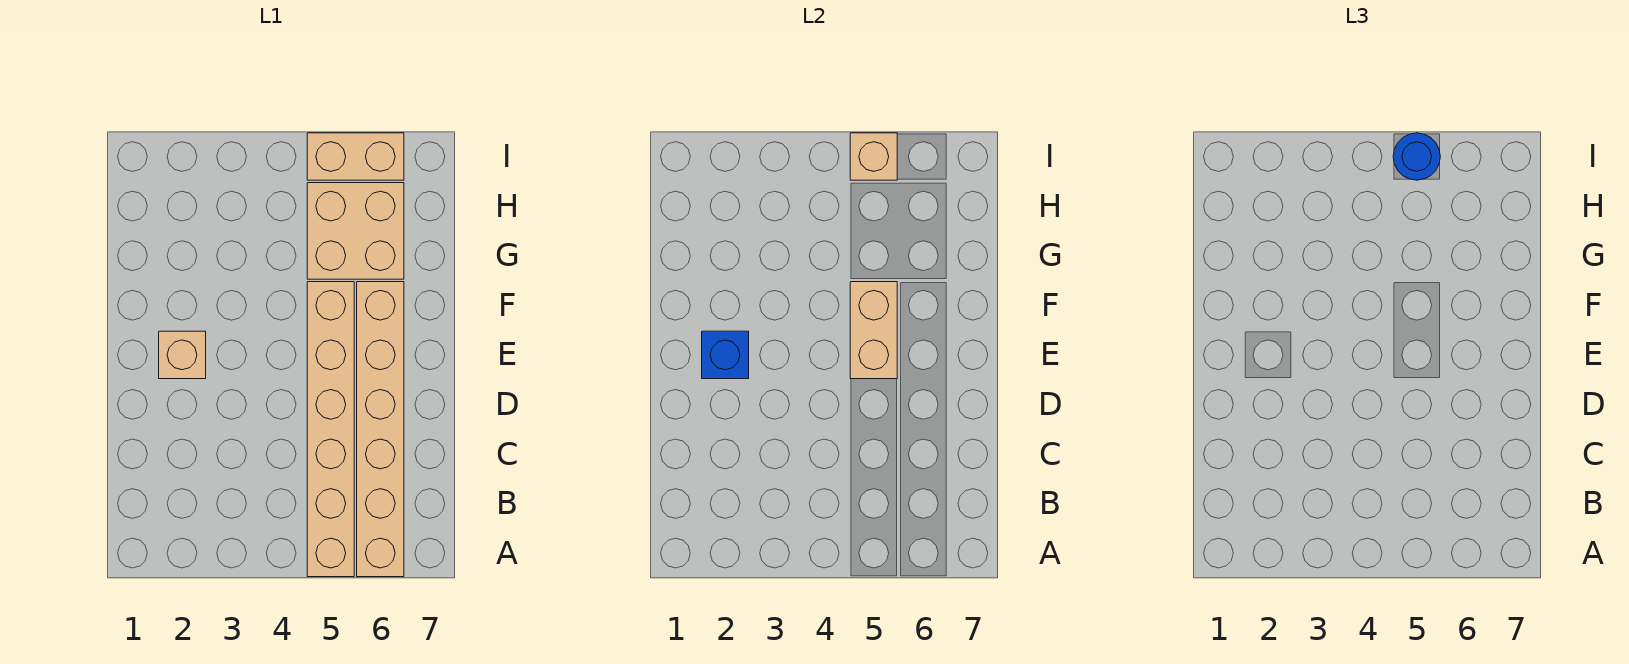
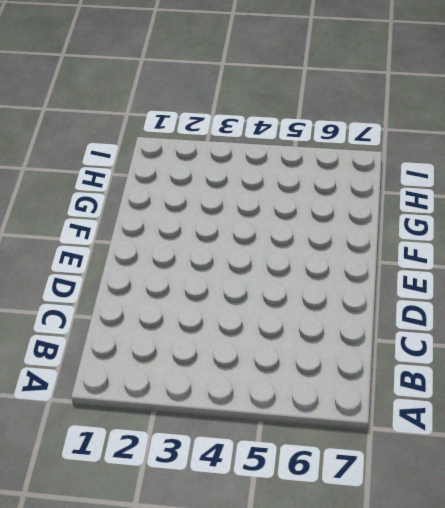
none -> tan brick A5:F5 level 1
none -> tan brick A6:F6 level 1

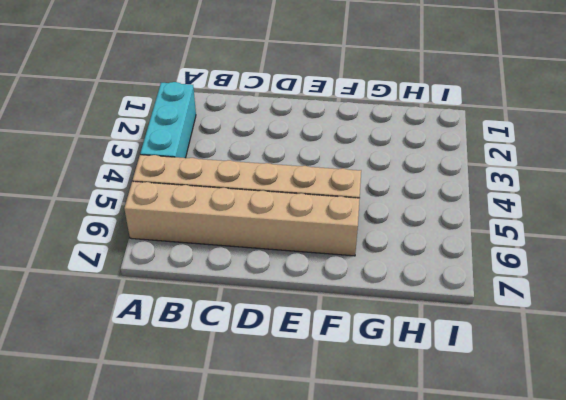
cyan brick A2:A4 level 1 -> none
none -> tan brick E2 level 1
none -> tan brick G5:H6 level 1

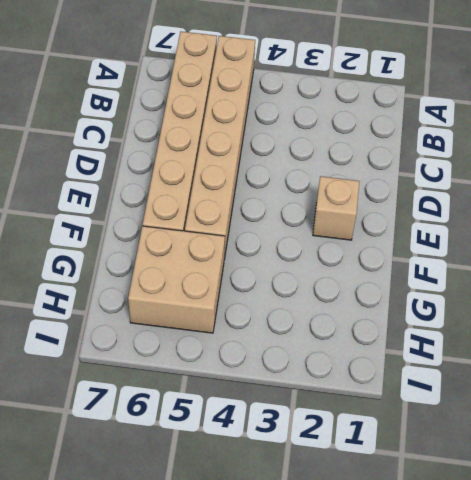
none -> tan brick I5:I6 level 1
none -> blue brick E2 level 2

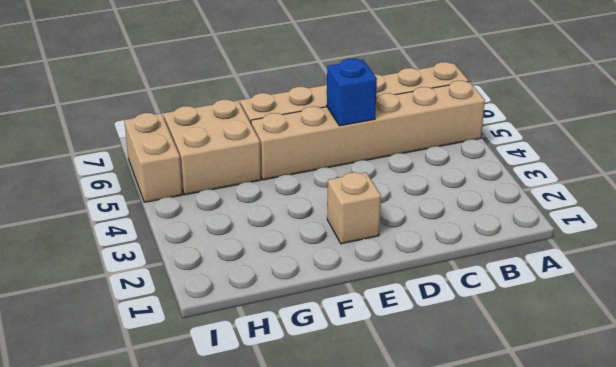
blue brick D5 level 2 -> blue brick E2 level 2
none -> tan brick E5:F5 level 2
none -> tan brick I5 level 2

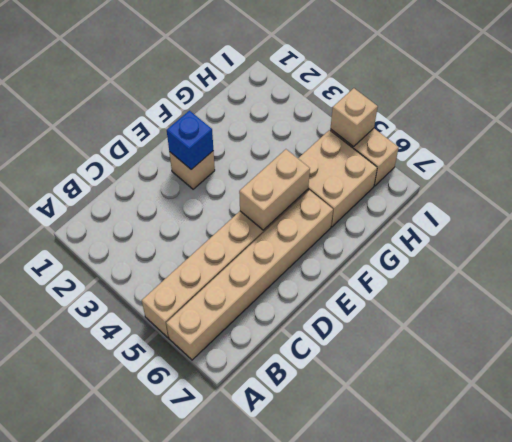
none -> blue round brick I5 level 3

